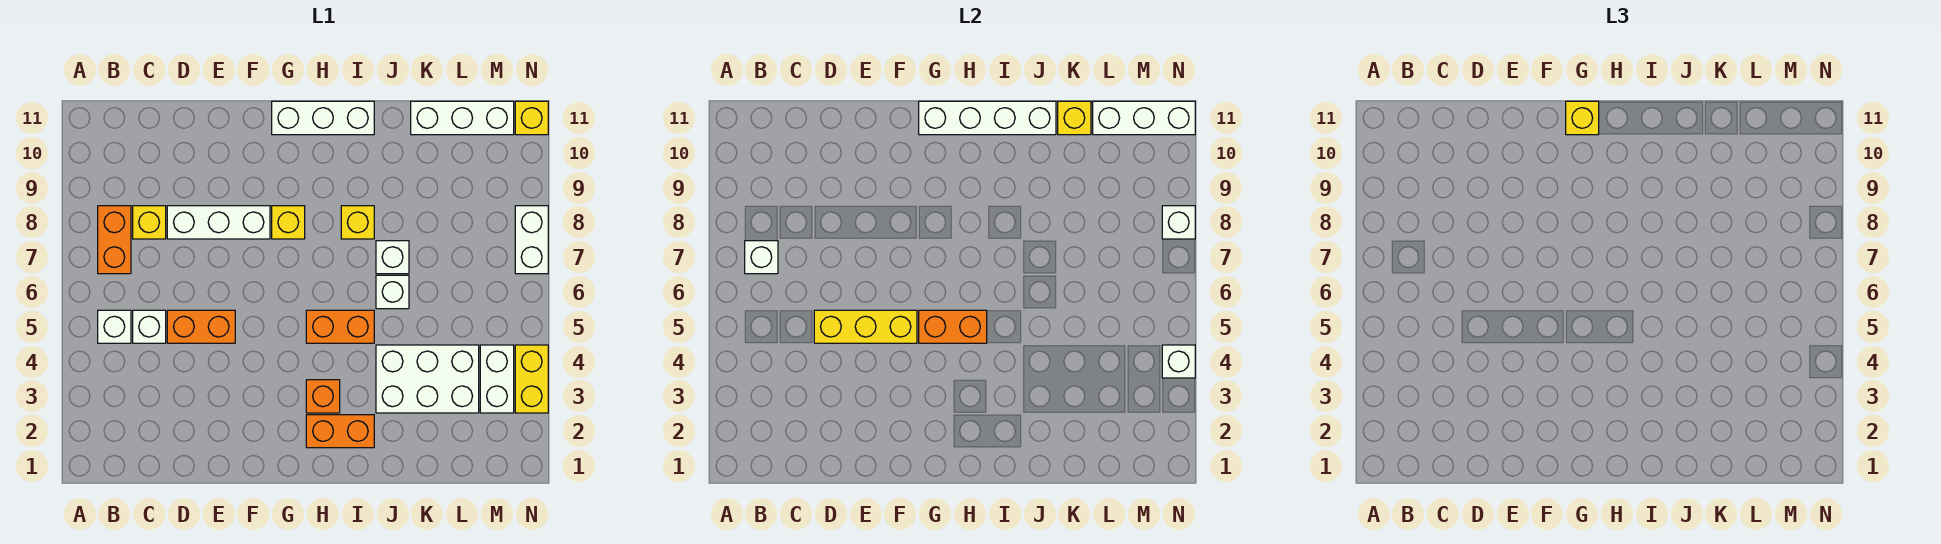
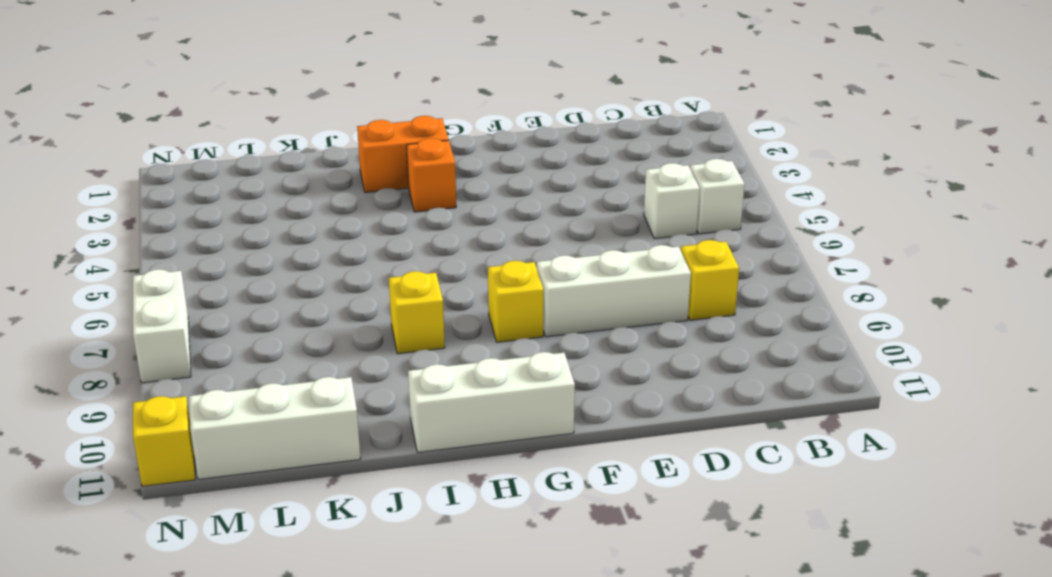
none -> orange brick B7:B8 level 1
none -> orange brick D5:E5 level 1
none -> orange brick H5:I5 level 1

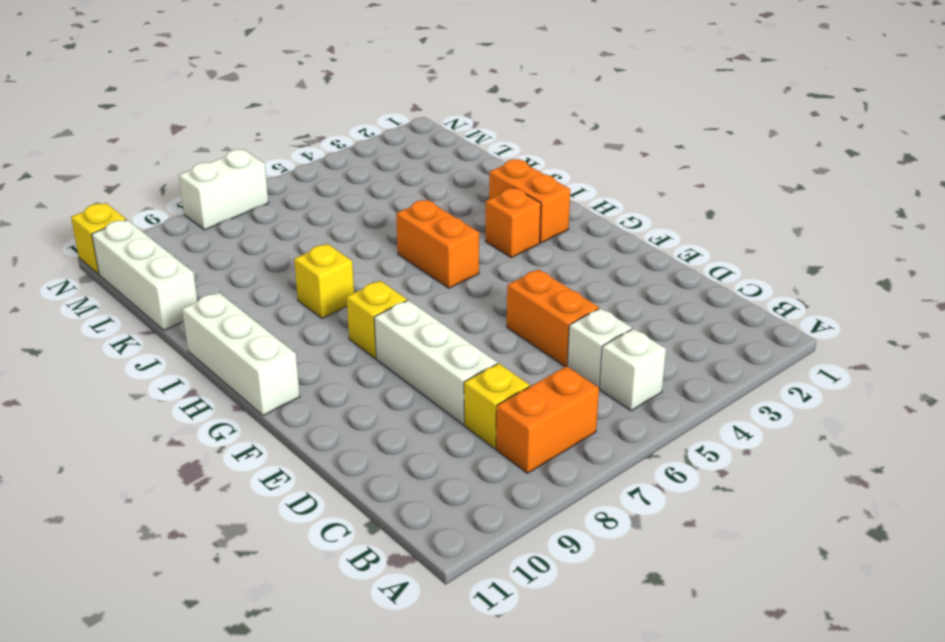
none -> white brick J3:L4 level 1
none -> white brick J6 level 1
none -> white brick J7 level 1

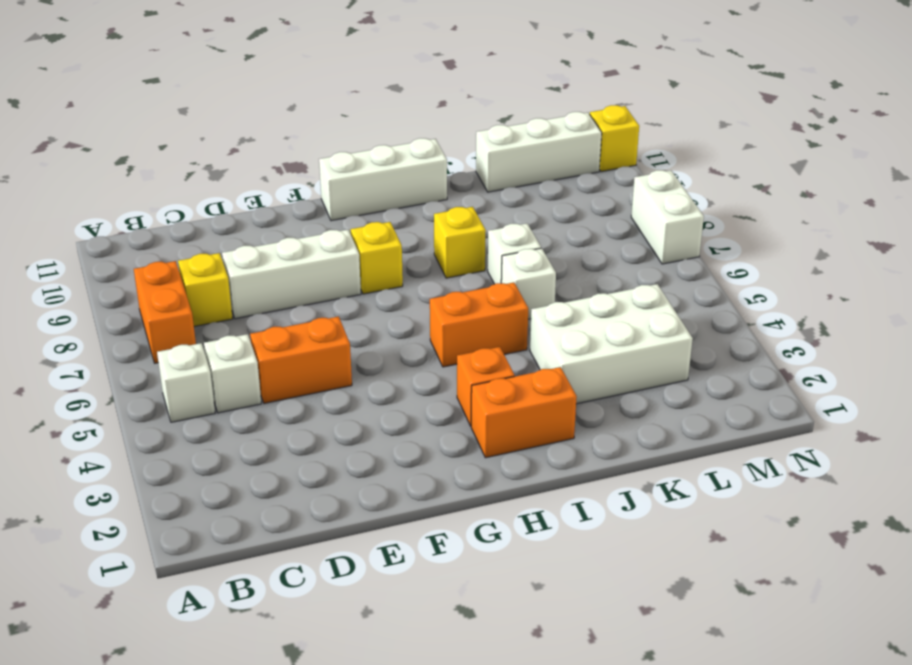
none -> white brick M3:M4 level 1
none -> yellow brick N3:N4 level 1
none -> white brick B7 level 2

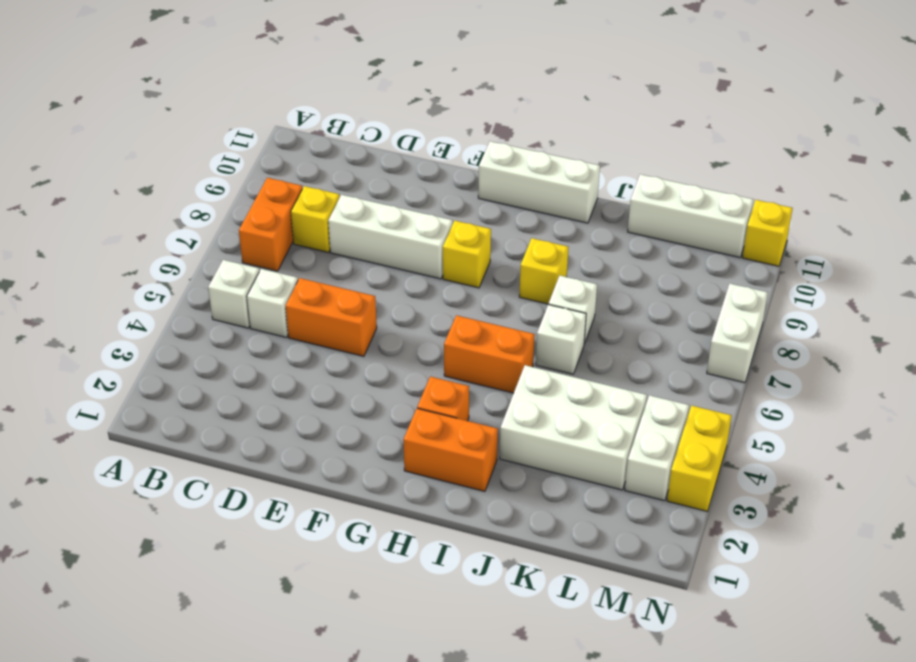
none -> white brick B7 level 2
none -> yellow brick D5:F5 level 2
none -> orange brick G5:H5 level 2

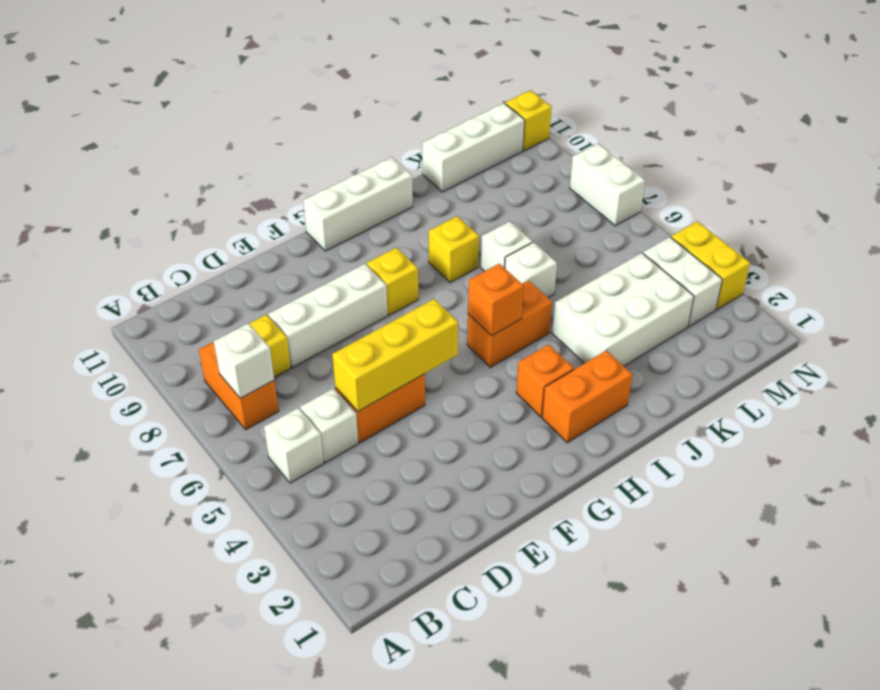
orange brick H5 level 2 -> orange brick G5:H5 level 2
none -> white brick G11:J11 level 2
none -> yellow brick K11 level 2
none -> white brick L11:N11 level 2

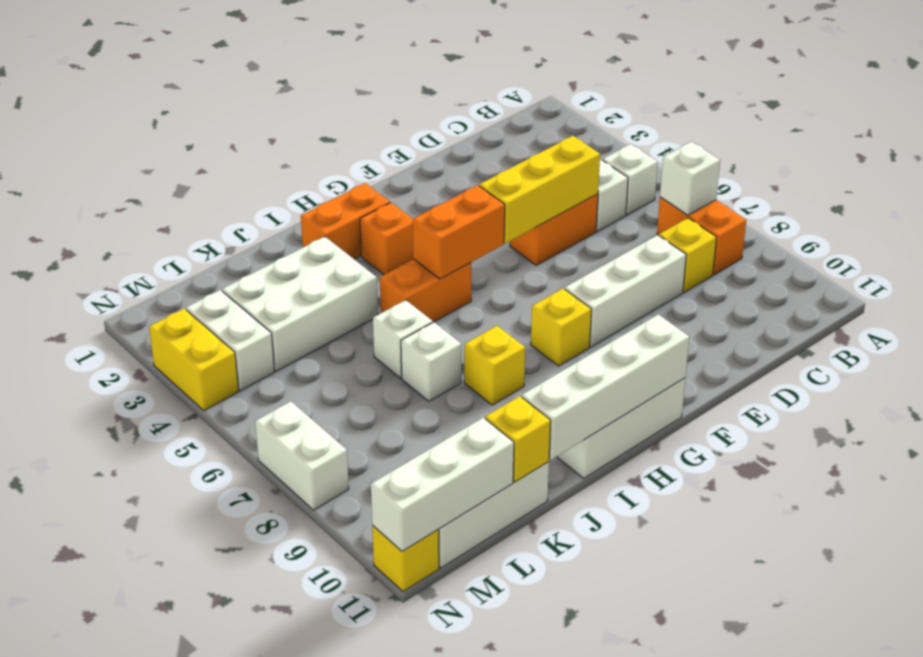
none -> white brick N4 level 2
none -> white brick N8 level 2
none -> yellow brick G11 level 3

